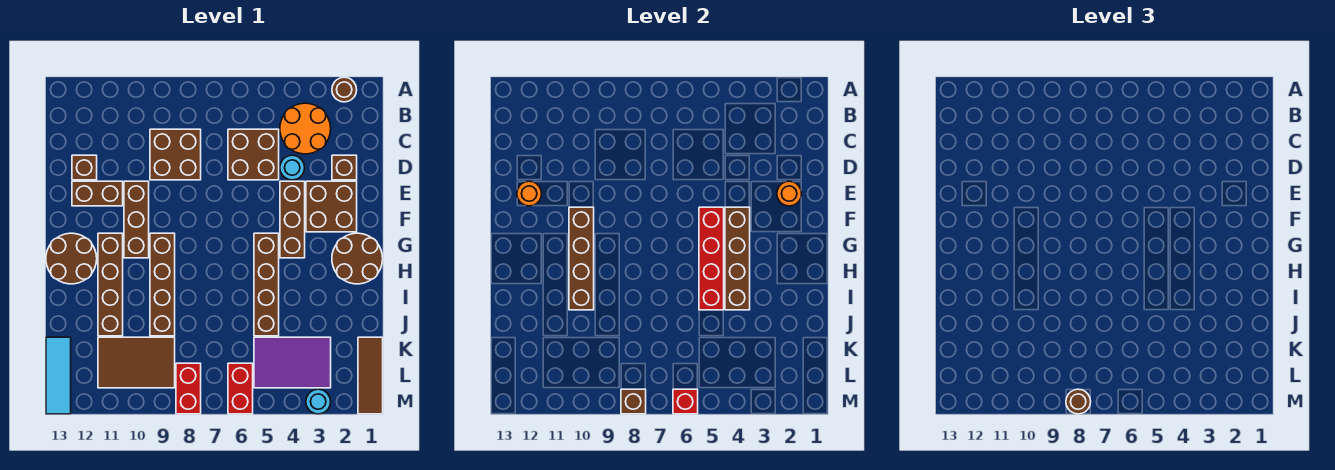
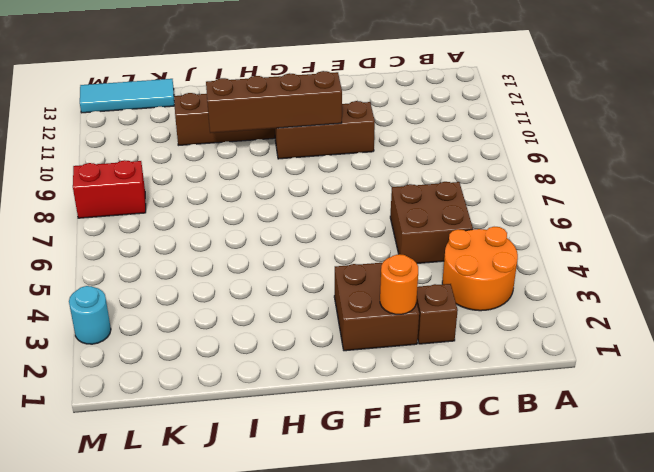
none -> brown round brick A2 level 1
none -> brown brick C8:D9 level 1
none -> cyan round brick D4 level 1
none -> brown brick D12 level 1

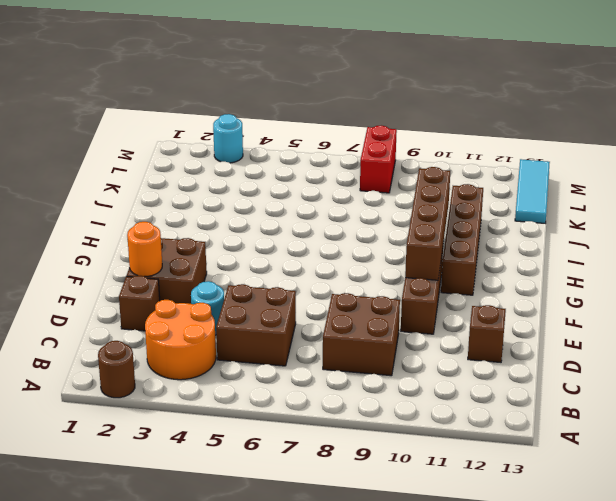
none -> brown brick E4:G4 level 1
none -> brown brick E11:E12 level 1
none -> brown round brick G1:H2 level 1
none -> brown brick G5:J5 level 1

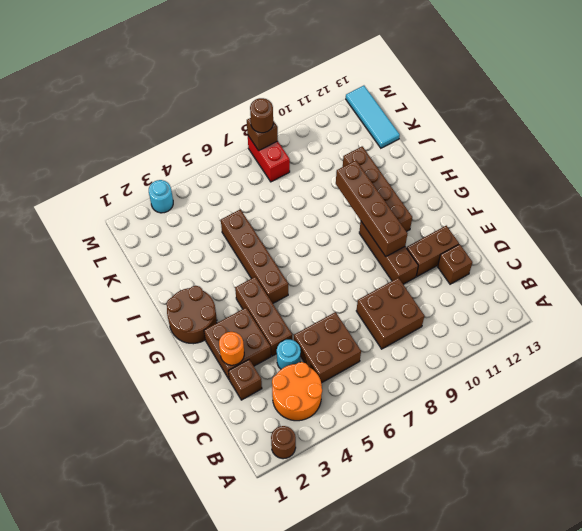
none -> brown brick G9:J9 level 1
none -> brown round brick G12:H13 level 1
none -> brown tile K1:M1 level 1
none -> purple tile K3:L5 level 1

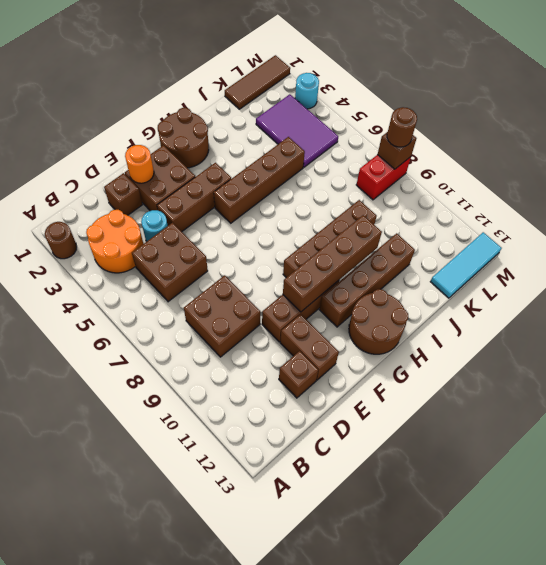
none -> brown tile K9:L11 level 1
none -> red brick L6:M6 level 1
none -> orange round brick E12 level 2
none -> brown brick F4:I4 level 2

